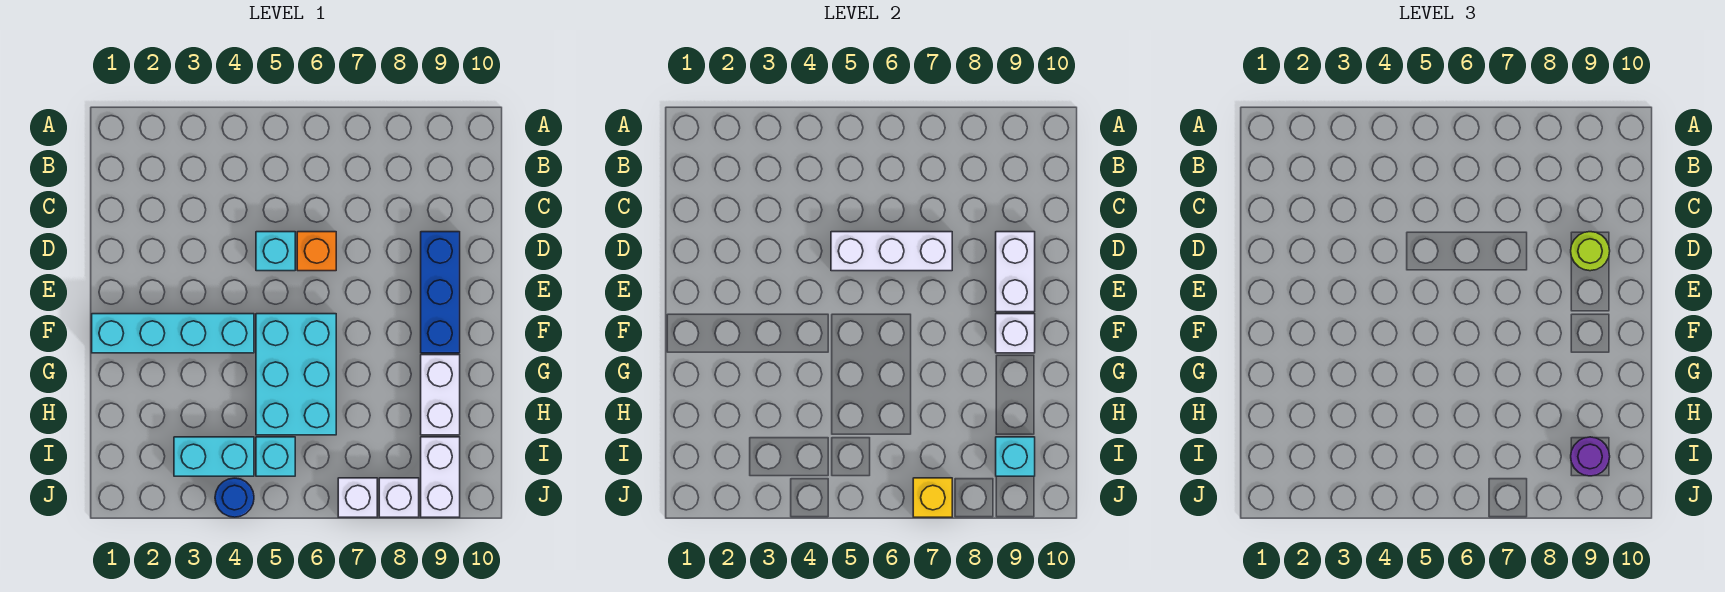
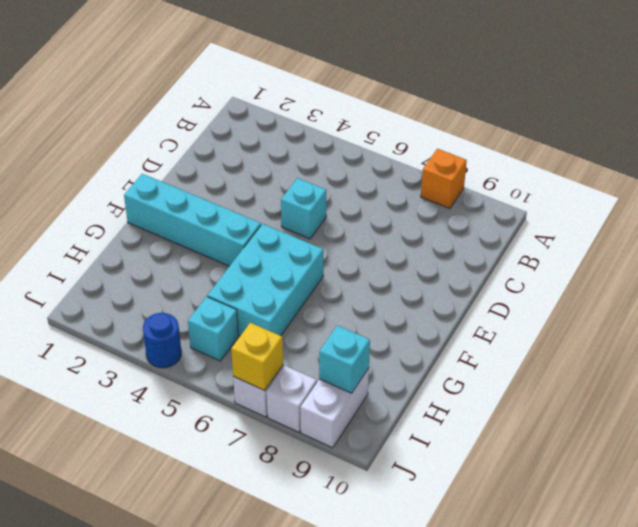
orange brick A8 level 1 -> orange brick D6 level 1
none -> blue brick D9:F9 level 1
none -> white brick G9:H9 level 1
none -> cyan brick I3:I4 level 1

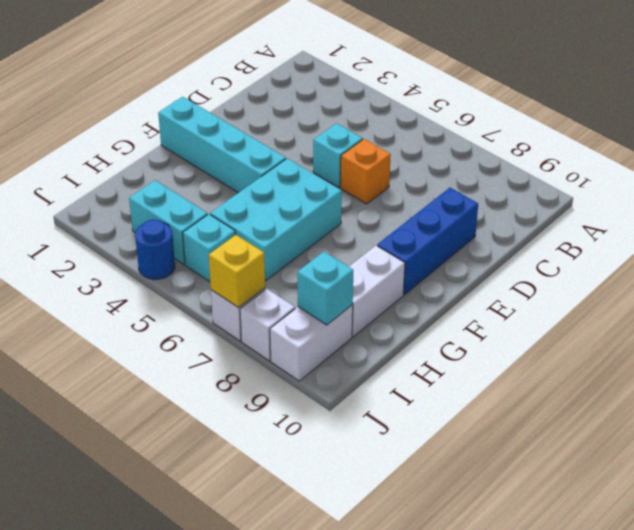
none -> white brick D5:D7 level 2
none -> white brick D9:E9 level 2
none -> white brick F9 level 2

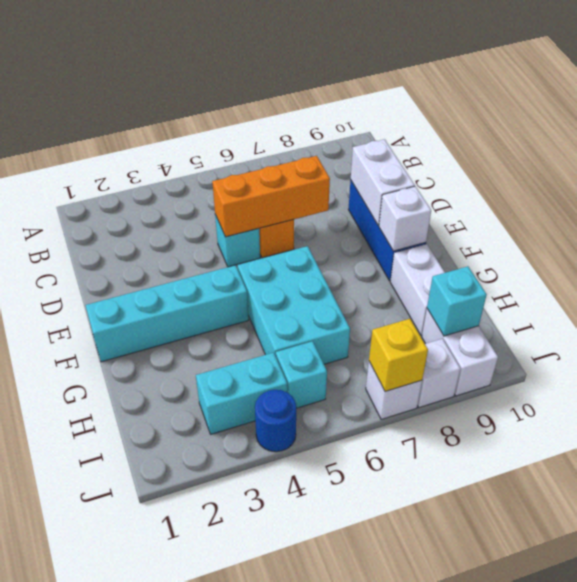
orange brick D5:D7 level 2 -> white brick D5:D7 level 2
none -> lime round brick D9 level 3
none -> purple round brick I9 level 3

